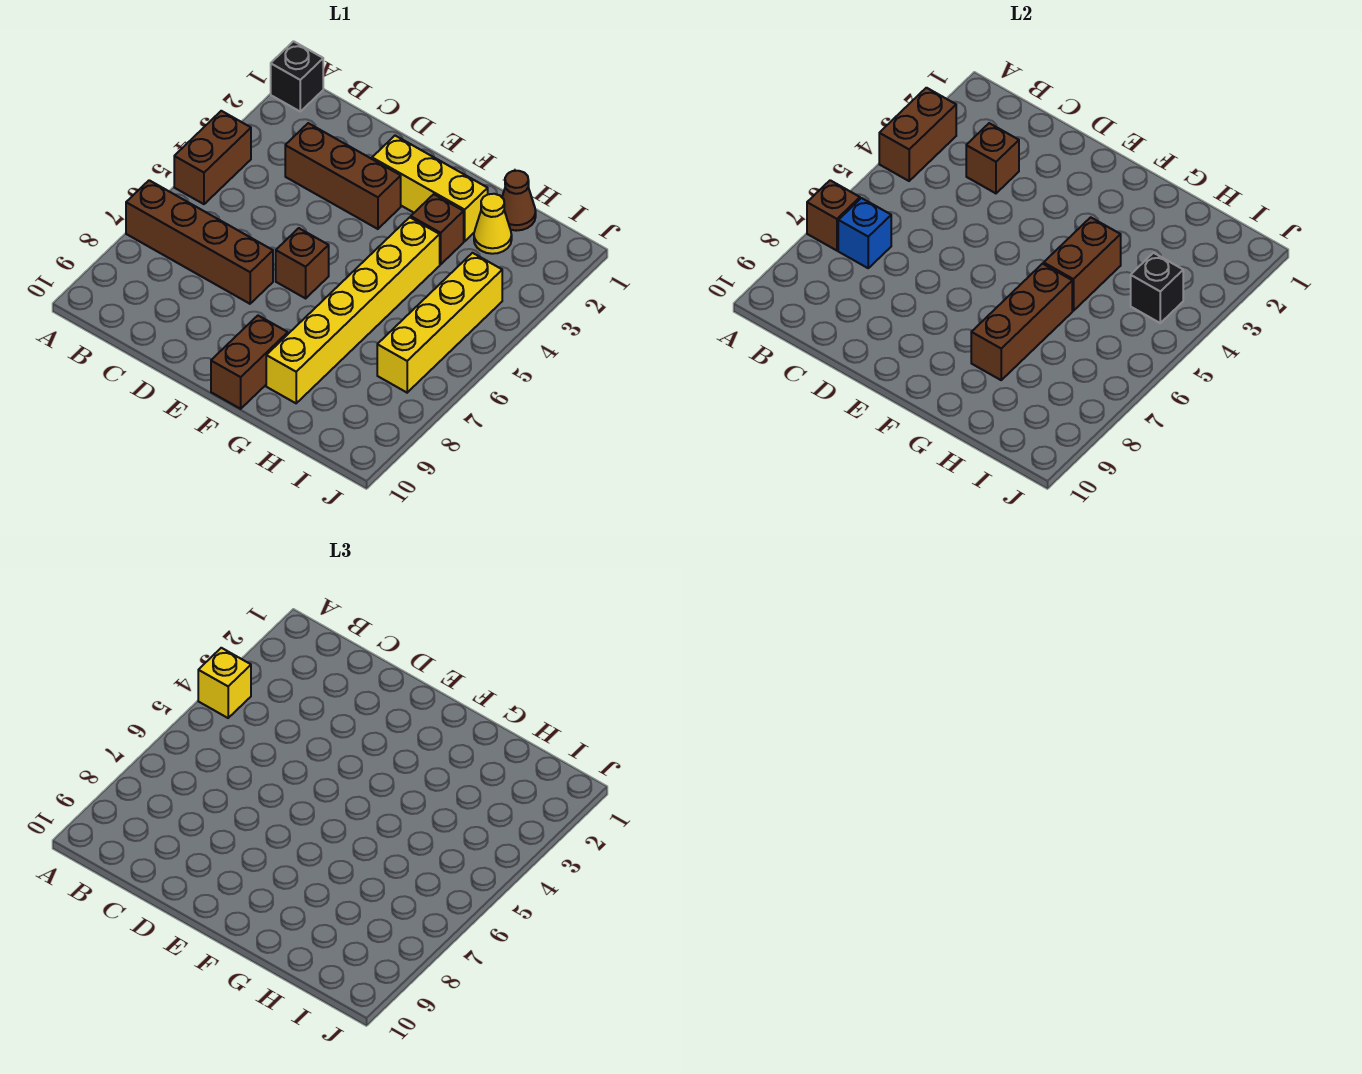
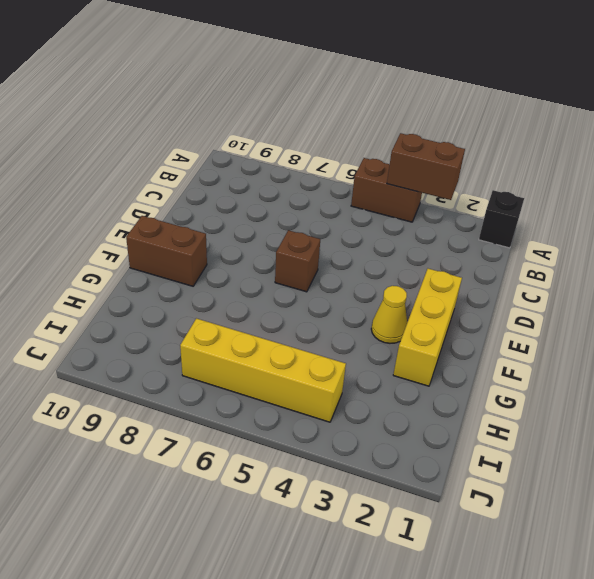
yellow cone F3 level 1 -> yellow cone H2 level 1
none -> brown brick A7:D7 level 1
none -> brown brick C3:E3 level 1
none -> brown brick G3 level 1

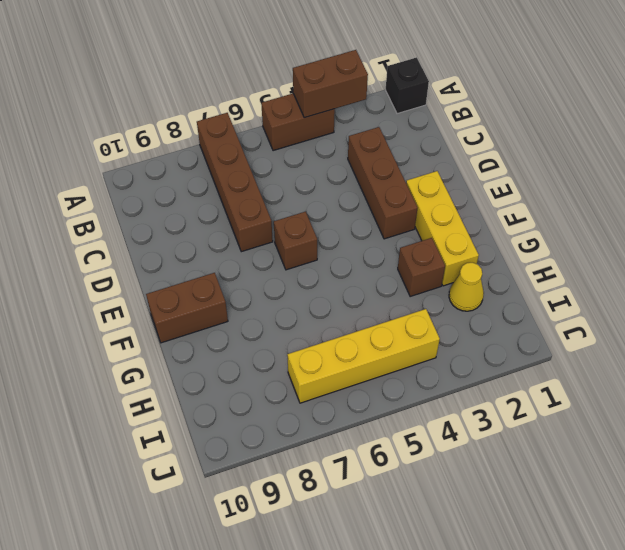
none -> yellow brick G4:G9 level 1
none -> brown cone H1 level 1
none -> brown brick A7 level 2

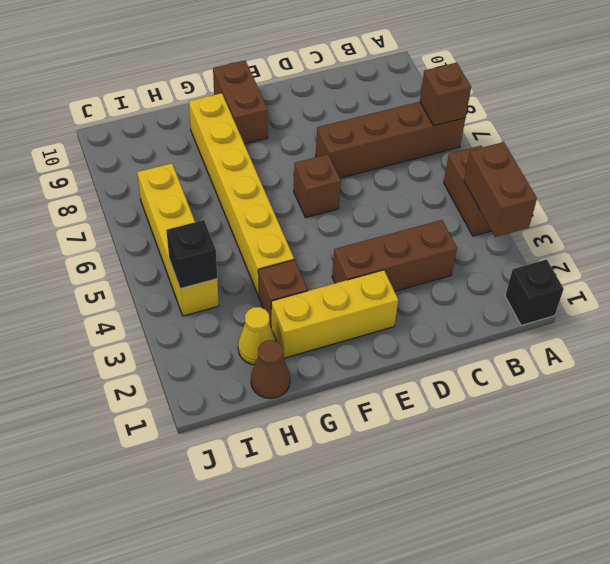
none -> blue brick B7 level 2
none -> brown brick C3 level 2
none -> brown brick G4:G5 level 2

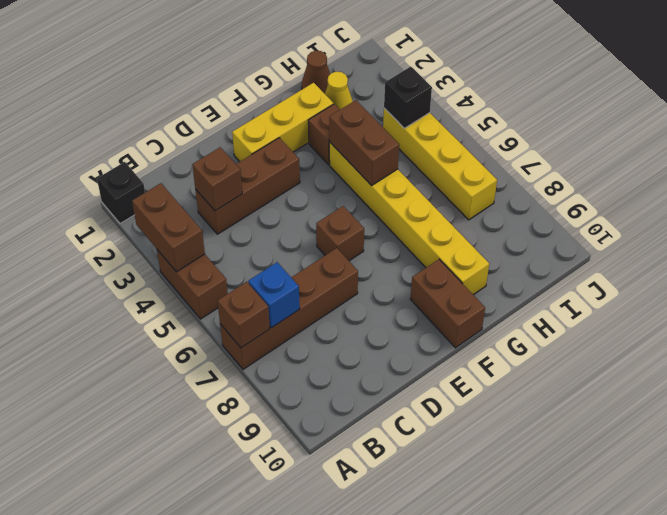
none -> brown brick G6:G8 level 2
none -> yellow brick A4 level 3

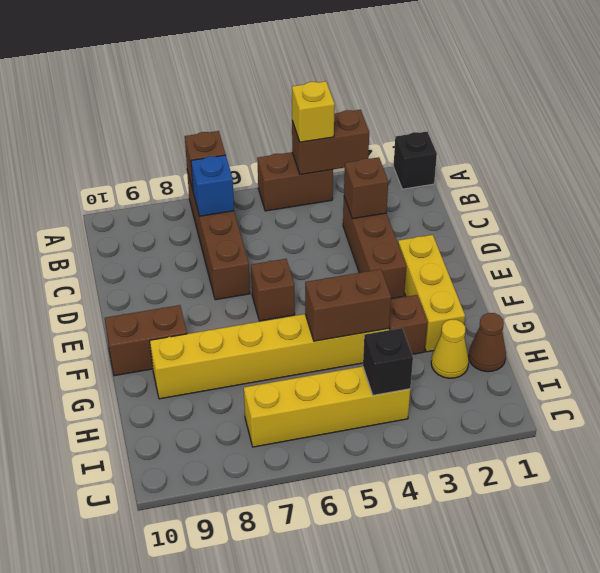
none -> brown brick G6:G8 level 2

